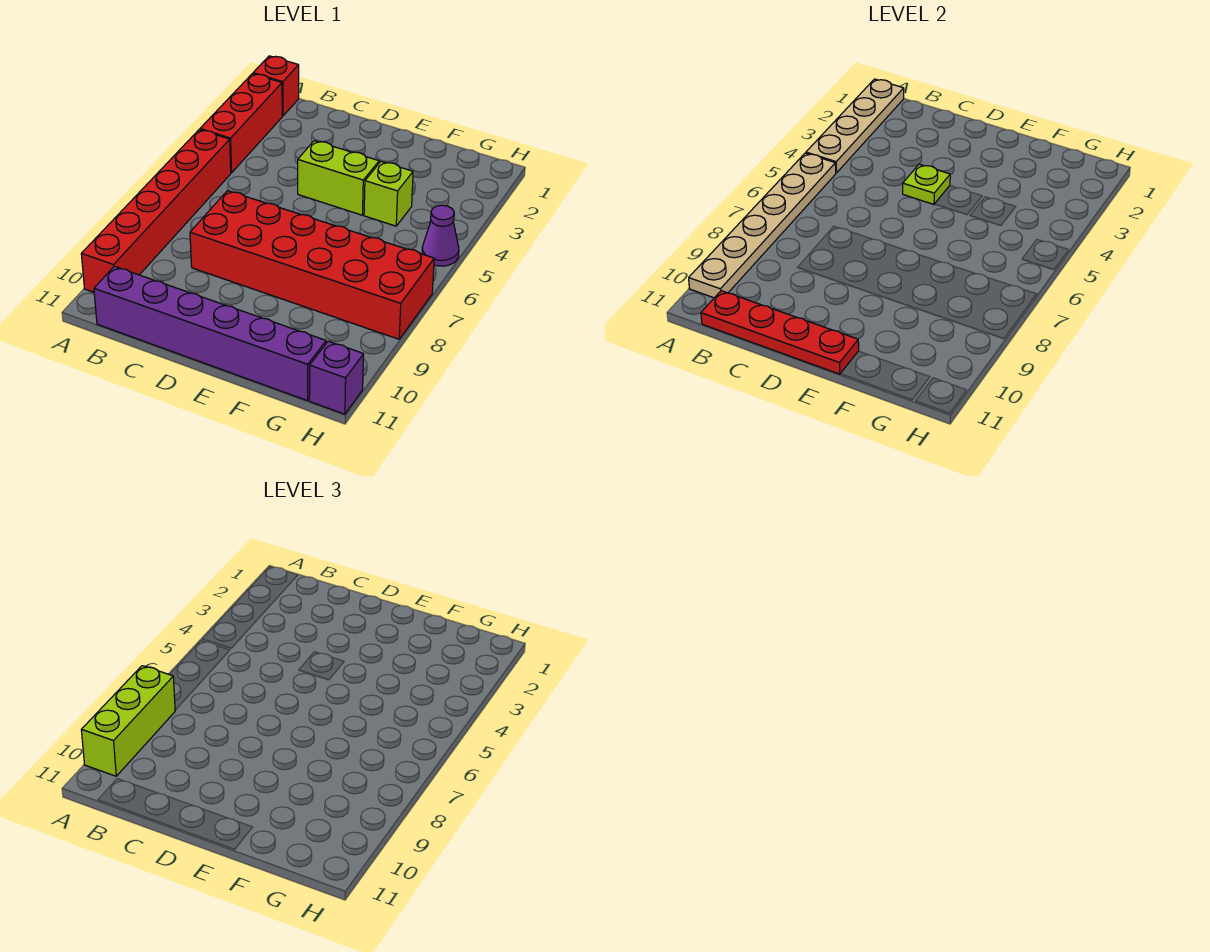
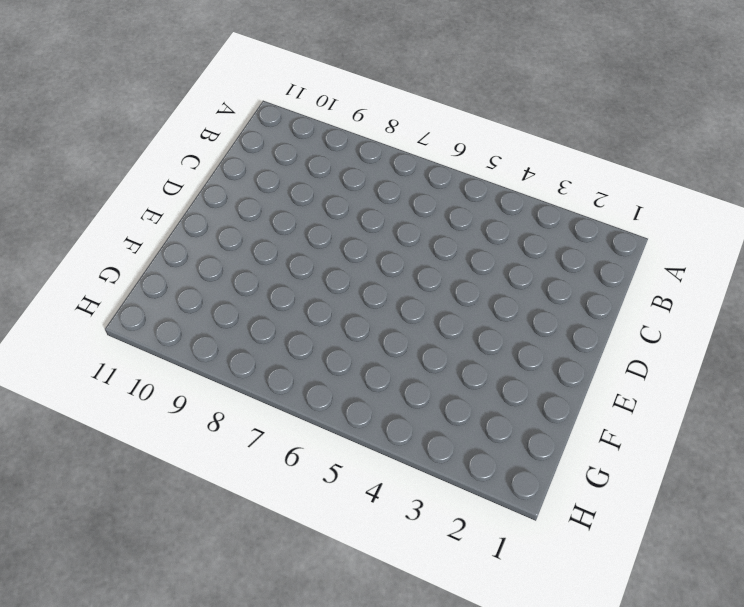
none -> red brick A1 level 1
none -> red brick A2:A4 level 1
none -> red brick A5:A10 level 1

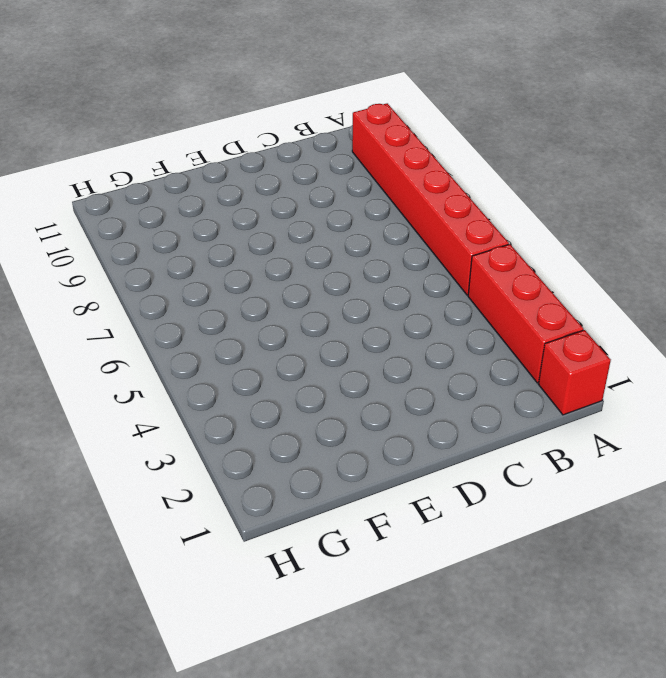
none -> purple brick B11:G11 level 1
none -> red brick C7:H8 level 1
none -> lime brick D4:E4 level 1

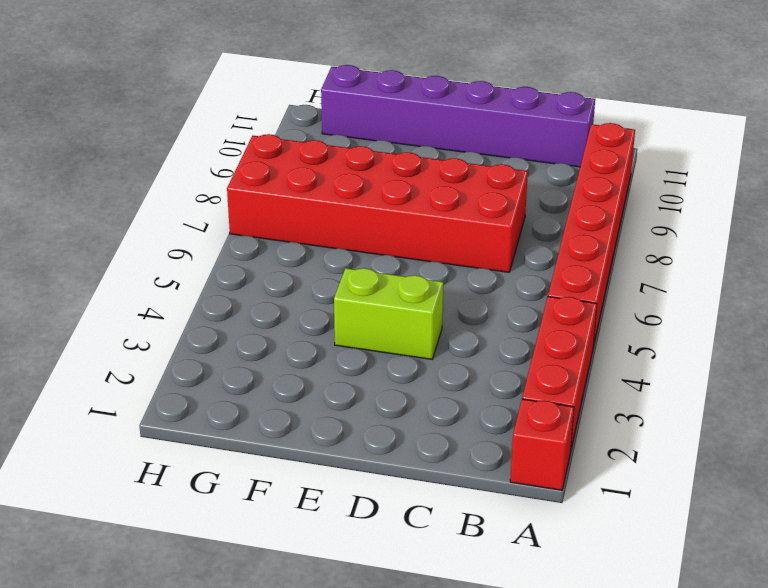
none -> lime brick F4 level 1
none -> purple cone H5 level 1
none -> purple brick H11 level 1

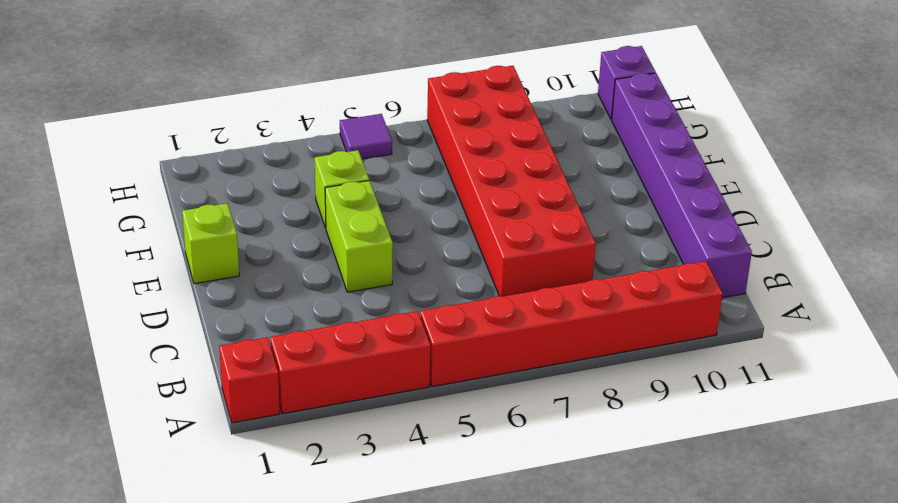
lime brick E1 level 1 -> none
purple tile H5 level 1 -> purple cone H5 level 1
none -> tan plate A1:A4 level 2
none -> tan plate A5:A10 level 2
none -> red plate B11:E11 level 2

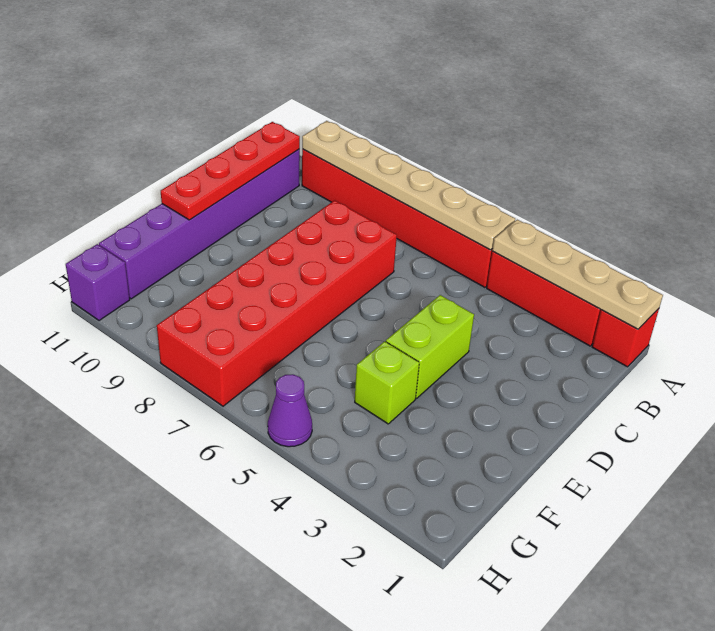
none -> lime plate D4 level 2
none -> lime brick A8:A10 level 3

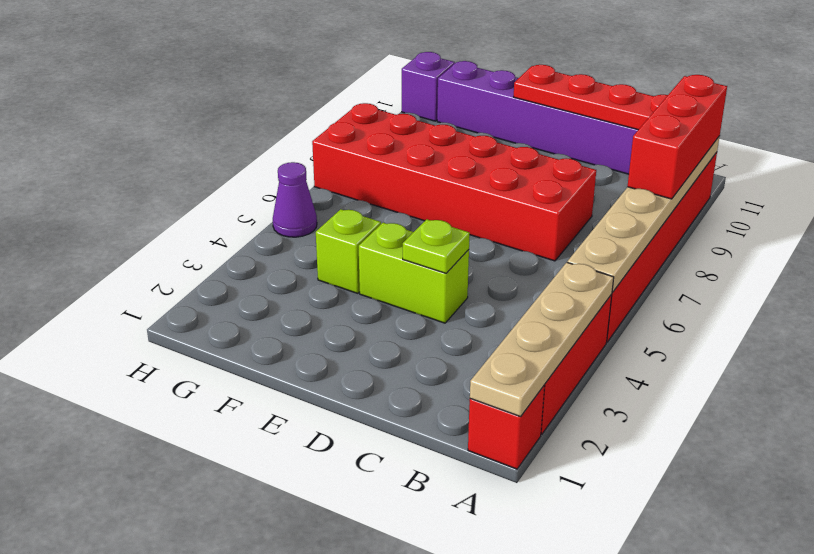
red brick A8:A10 level 3 -> lime brick A8:A10 level 3

